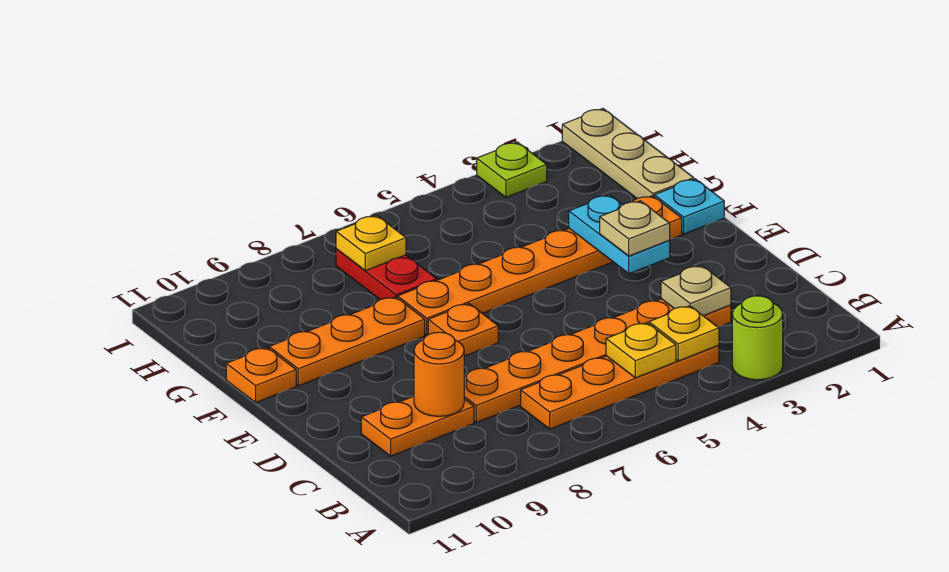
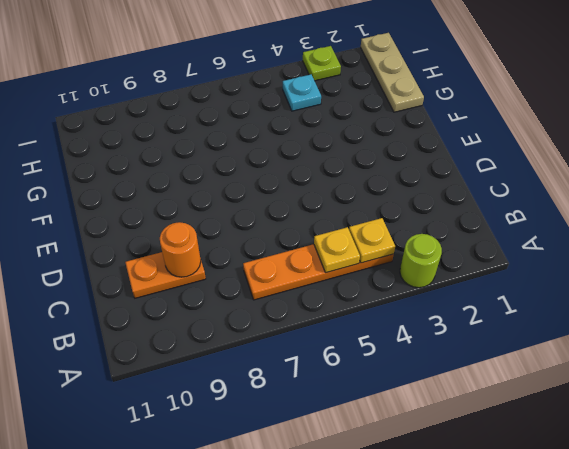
cyan plate H4 level 1 -> cyan plate F1 level 1
none -> orange plate C3:C8 level 1
none -> orange plate E7 level 1
none -> orange plate F2:F7 level 1

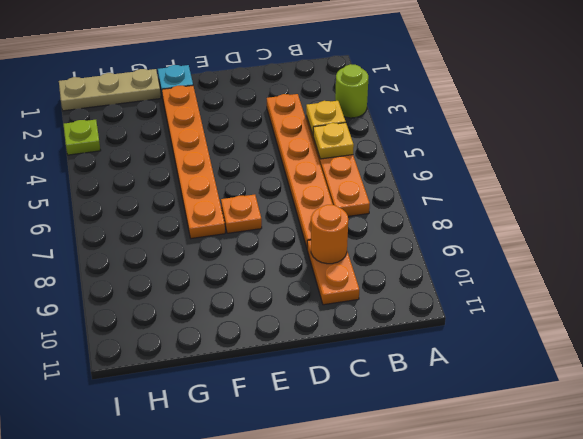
none -> orange plate F8:F10 level 1
none -> orange plate F11 level 1
none -> red plate G7:H7 level 1

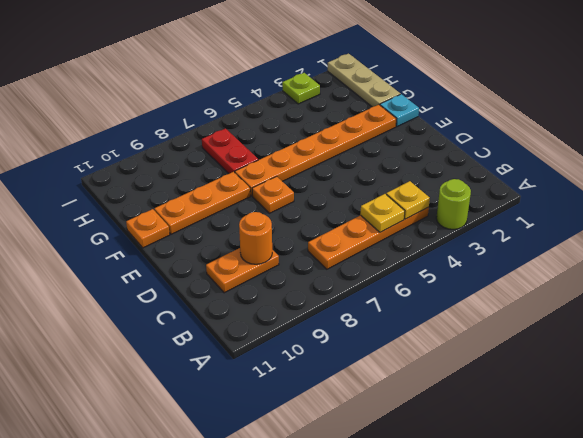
none -> orange plate C3:C8 level 1
none -> tan plate C3 level 2
none -> cyan plate E3:F3 level 2

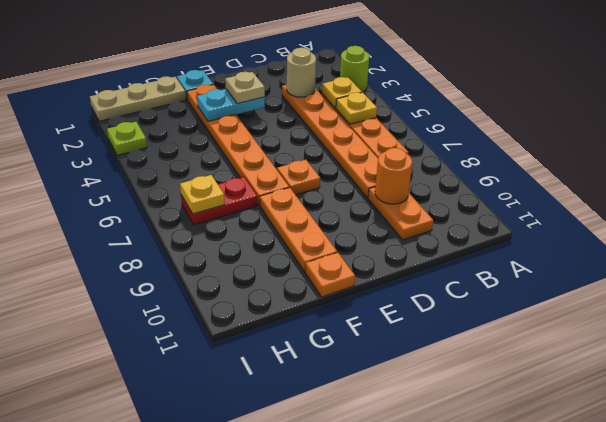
tan round brick C3 level 2 -> tan plate C3 level 2

